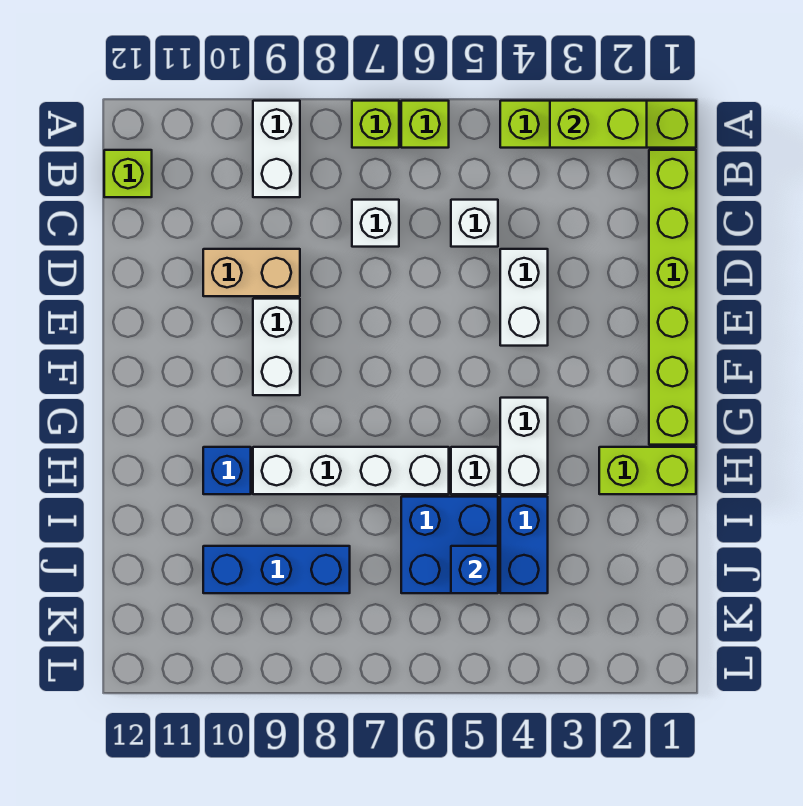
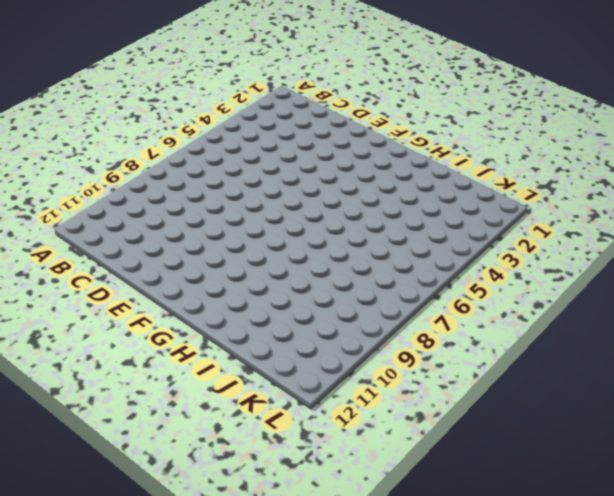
none -> lime brick A1:A4 level 1
none -> lime brick A6 level 1
none -> lime brick A7 level 1

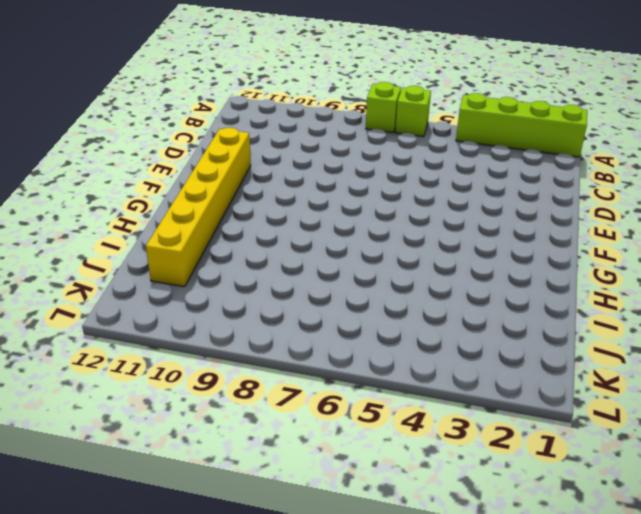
yellow brick E11:J11 level 1 -> none
none -> white brick A9:B9 level 1
none -> lime brick B1:G1 level 1
none -> lime brick B12 level 1

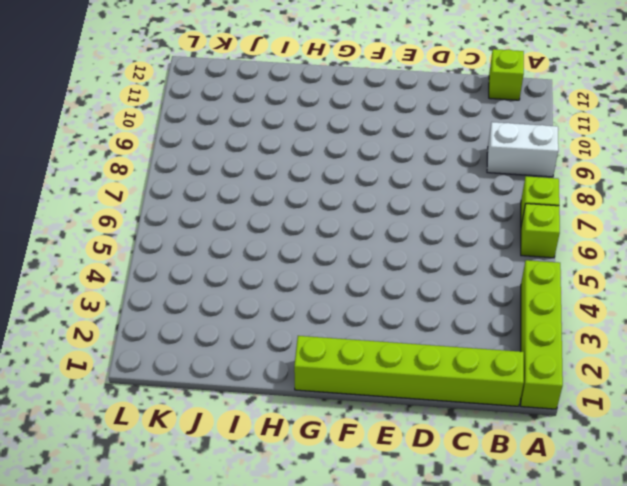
none -> white brick C5 level 1
none -> white brick C7 level 1
none -> white brick D4:E4 level 1

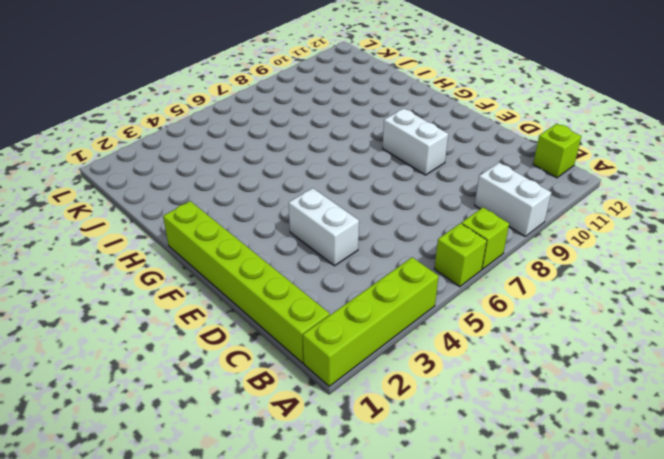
none -> white brick C5 level 1
none -> white brick C7 level 1
none -> tan brick D9:D10 level 1

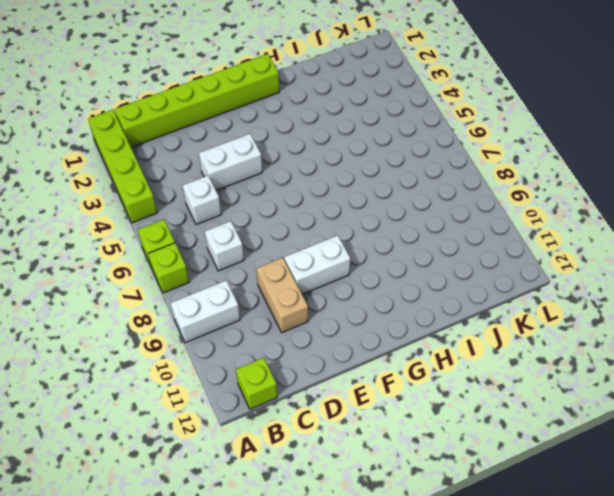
none -> white brick G4:H4 level 1
none -> lime brick H1:H2 level 1
none -> white brick H5 level 1

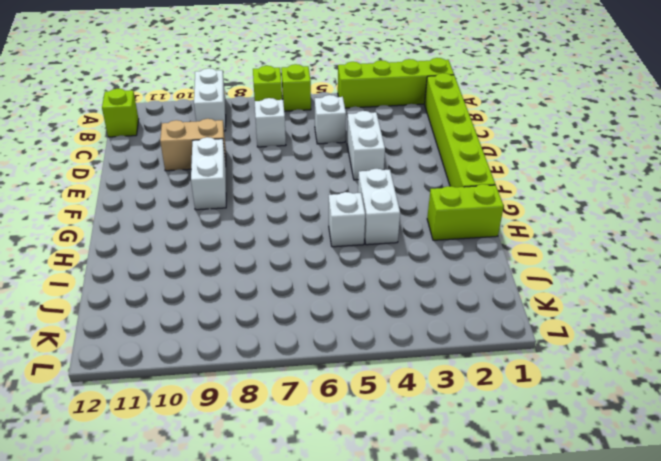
none -> white brick H6:H9 level 1
none -> blue brick H10 level 1
none -> blue brick I4:J4 level 1

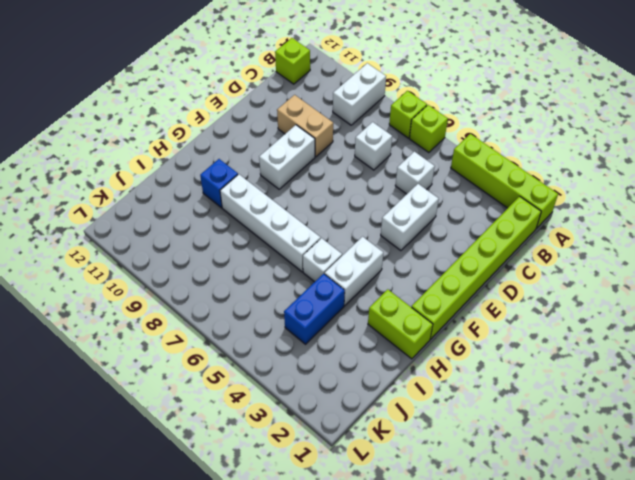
none -> blue brick I5:J6 level 1
none -> blue brick J8:J10 level 1
none -> lime brick A2:A3 level 2

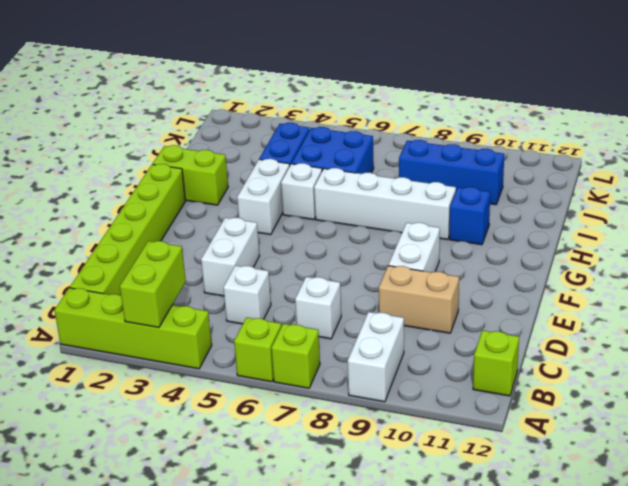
lime brick A3:B3 level 2 -> lime brick A2:A3 level 2
none -> blue brick J5 level 2

